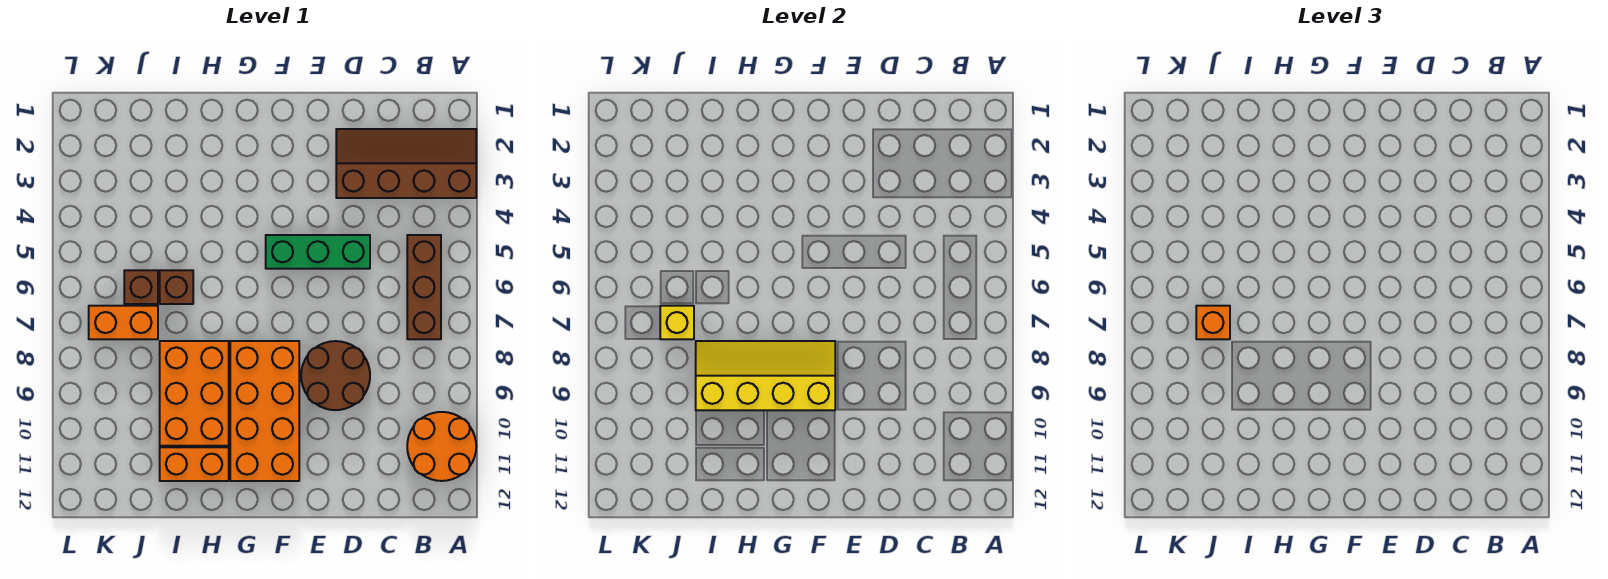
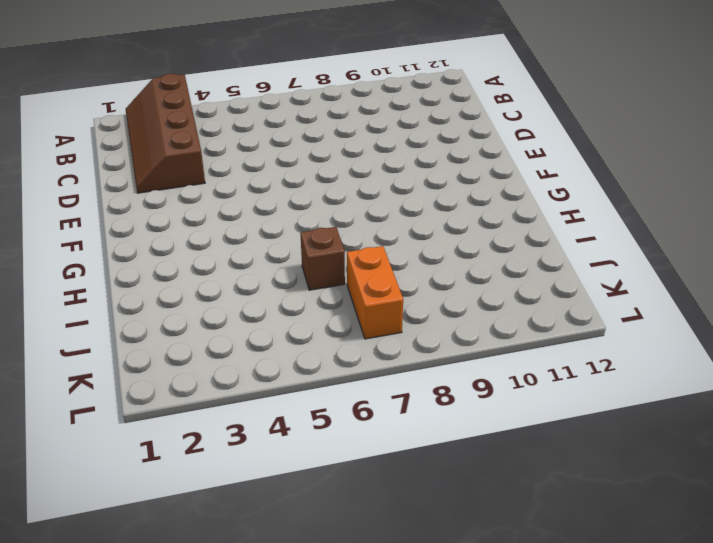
none -> orange round brick A10:B11 level 1
none -> brown brick B5:B7 level 1
none -> green brick D5:F5 level 1

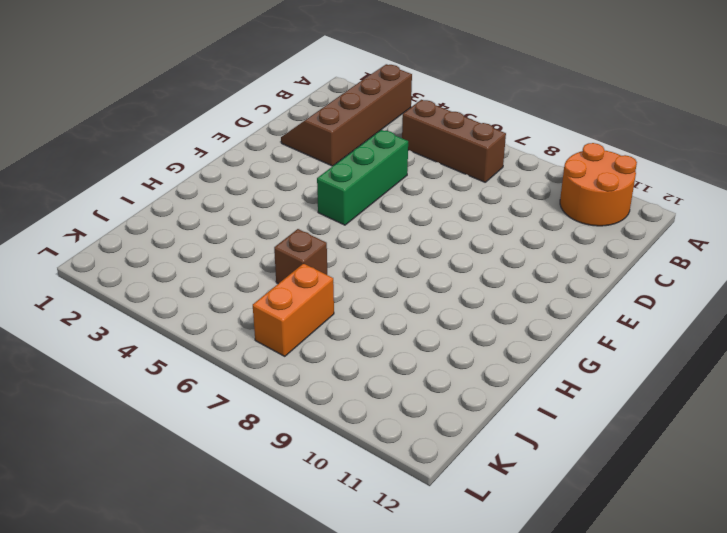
none -> brown round brick D8:E9 level 1
none -> orange brick F8:G11 level 1
none -> orange brick H8:I10 level 1

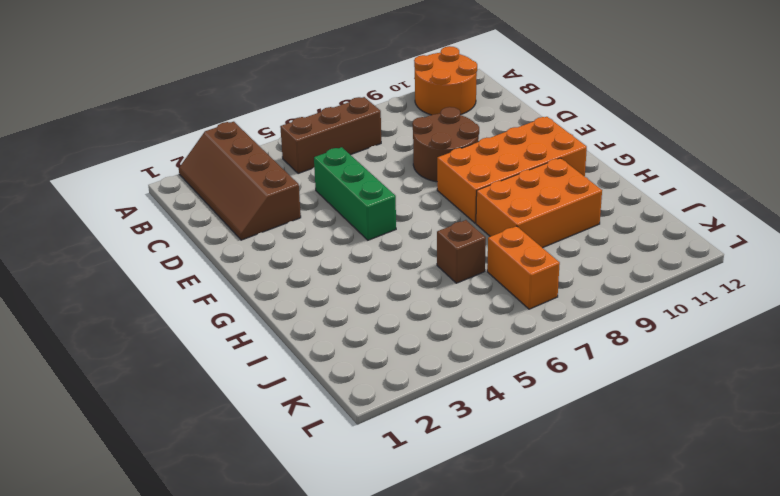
none -> orange brick H11:I11 level 1
none -> brown brick J6 level 1
none -> yellow slope F8:I9 level 2 top 9

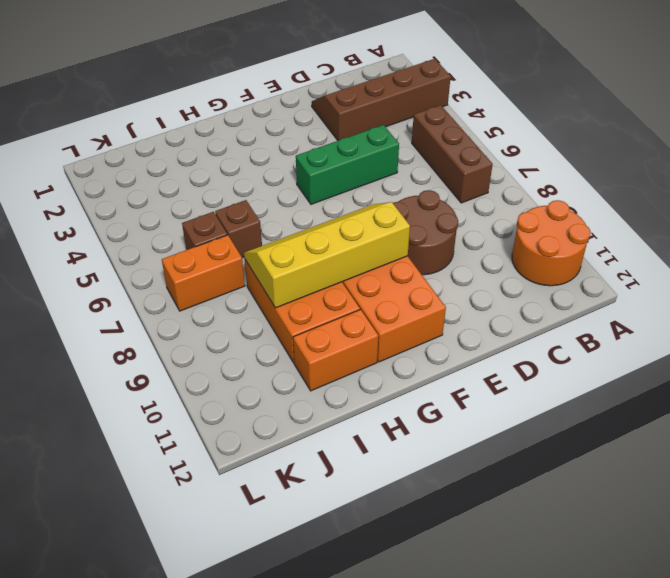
none -> yellow brick J7 level 2
none -> orange brick J7 level 3

